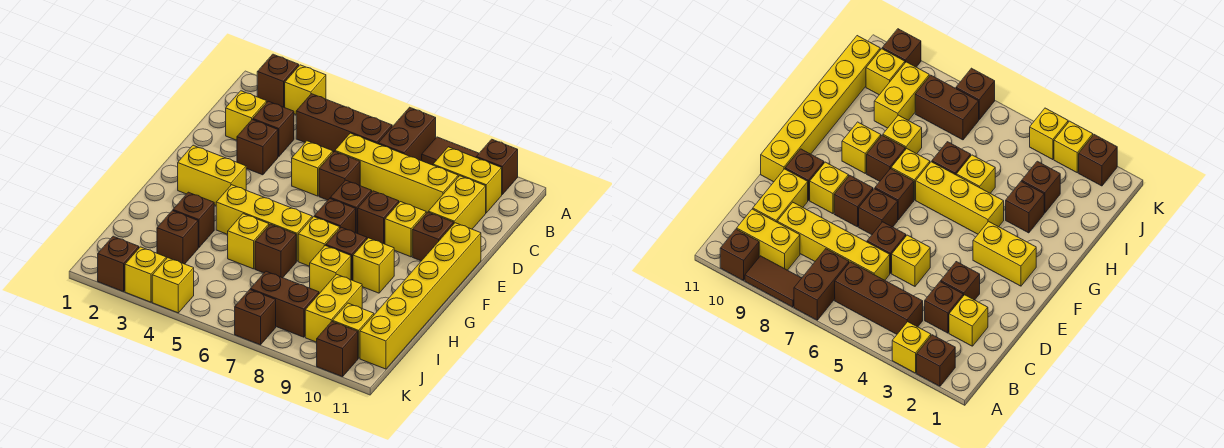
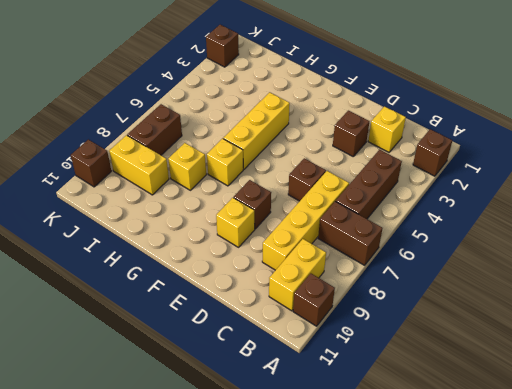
none -> yellow brick A3 level 1
none -> brown tile A8:A9 level 1
none -> brown brick C3 level 1
none -> yellow brick C10:D10 level 1

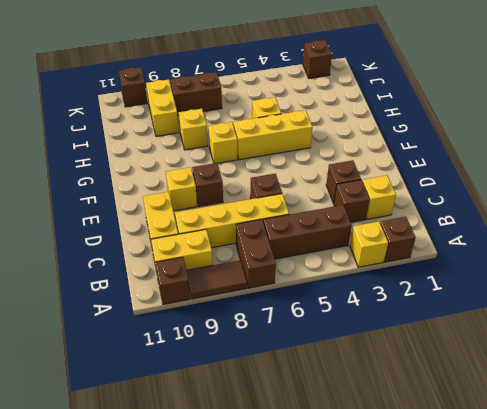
none -> yellow brick D5 level 1
none -> brown brick E7 level 1
none -> brown brick E10 level 1
none -> yellow brick E11:J11 level 1

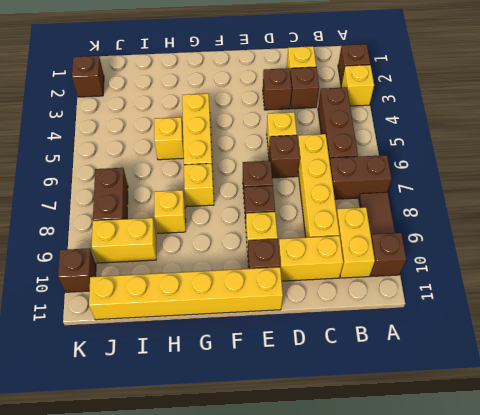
none -> yellow brick F2:F3 level 1
none -> brown brick F7 level 1
none -> brown brick G8 level 1
none -> yellow brick G9 level 1

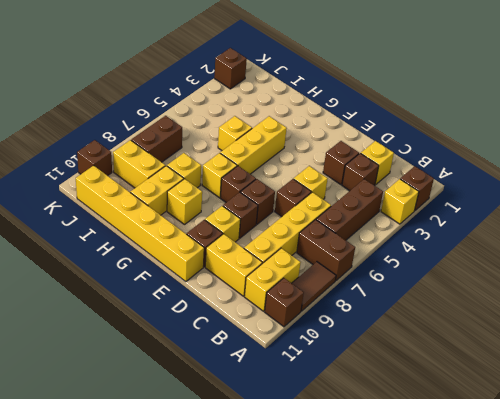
yellow brick H9:H10 level 1 -> yellow brick F2:F3 level 1
none -> brown brick G8 level 1
none -> brown brick H3 level 1
none -> brown brick H6 level 1
none -> brown brick I3 level 1

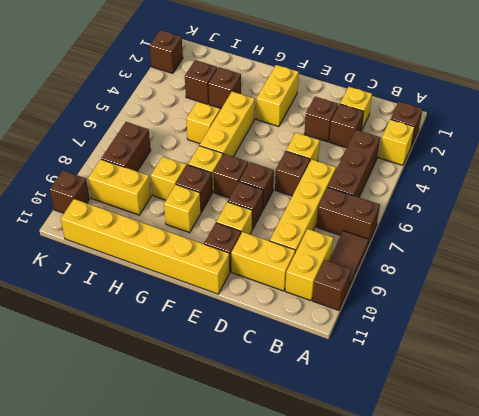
none -> brown brick H6 level 1
none -> yellow brick J10 level 1
none -> yellow brick K3 level 1
none -> yellow brick K4 level 1

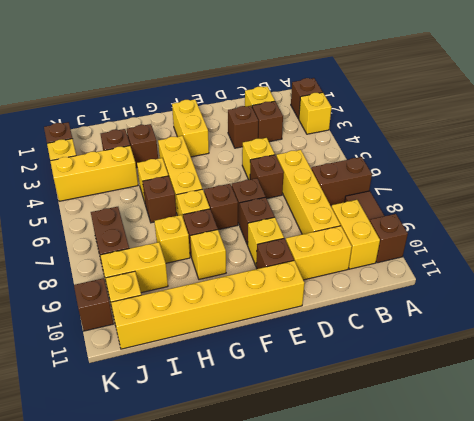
yellow brick I4:K4 level 1 -> yellow brick K4 level 1
none -> brown brick B4:B6 level 1
none -> brown brick K7 level 1

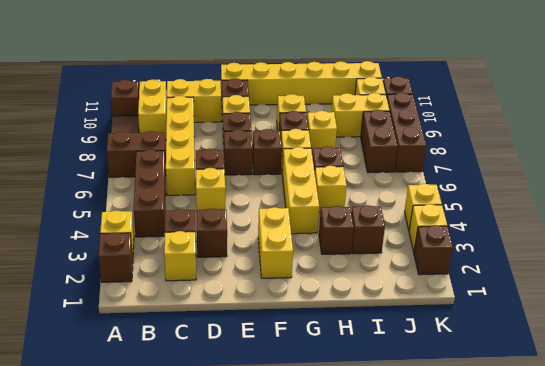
brown brick K7:K9 level 1 -> brown brick K7 level 1

